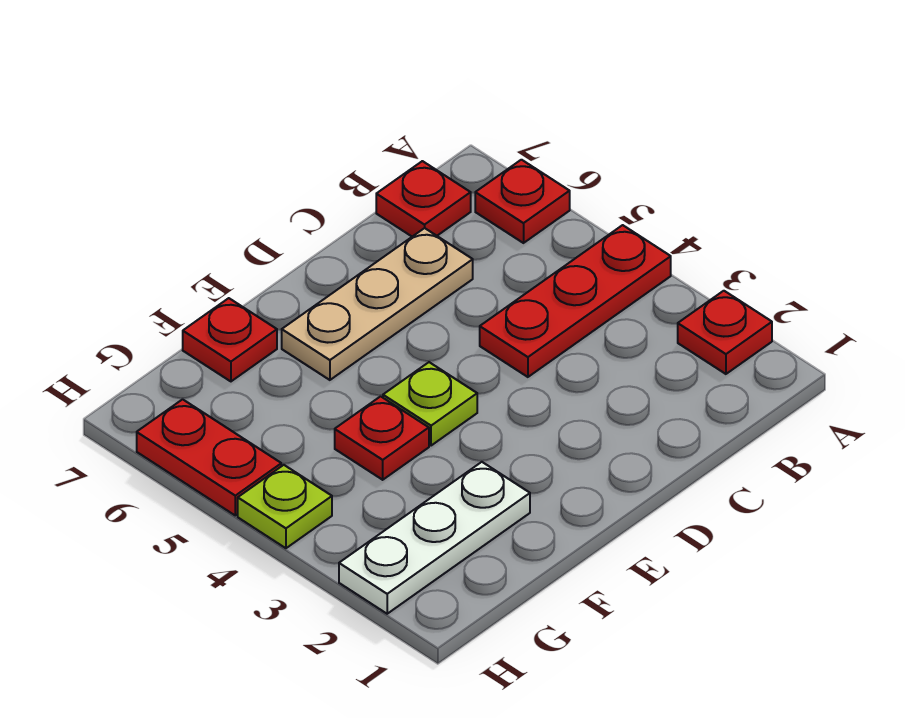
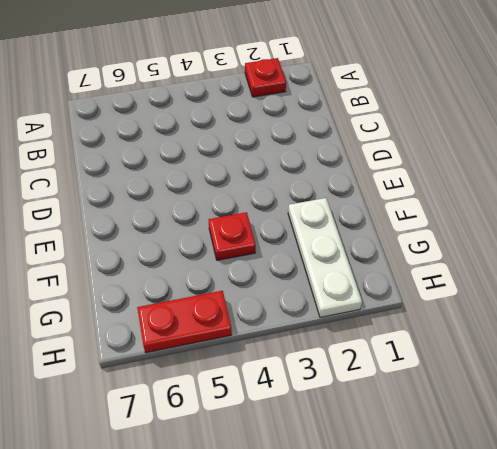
none -> red plate A4:C4 level 1
none -> red plate A6 level 1

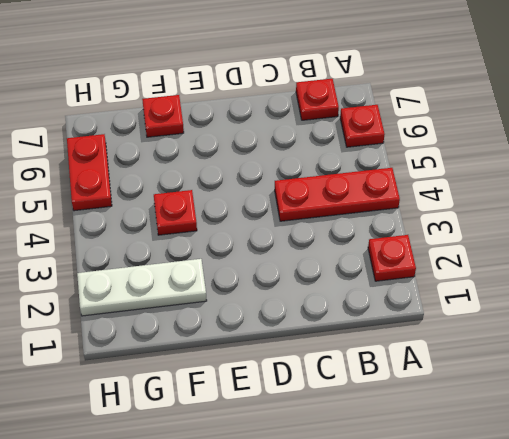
none -> tan plate C6:E6 level 1
none -> lime plate E4 level 1

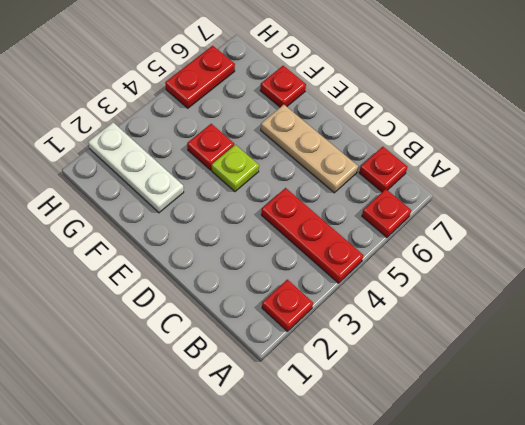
none -> lime plate H4 level 1

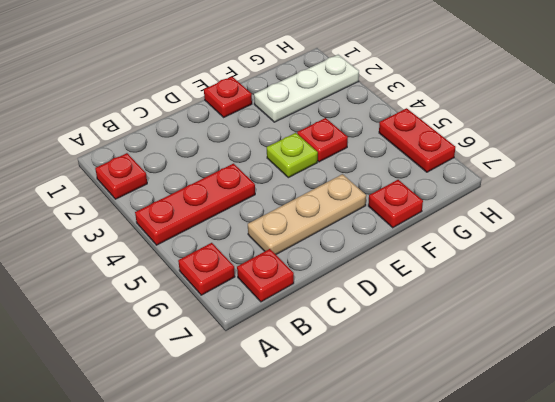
red plate E1 level 1 -> none
none -> lime plate H4 level 1

